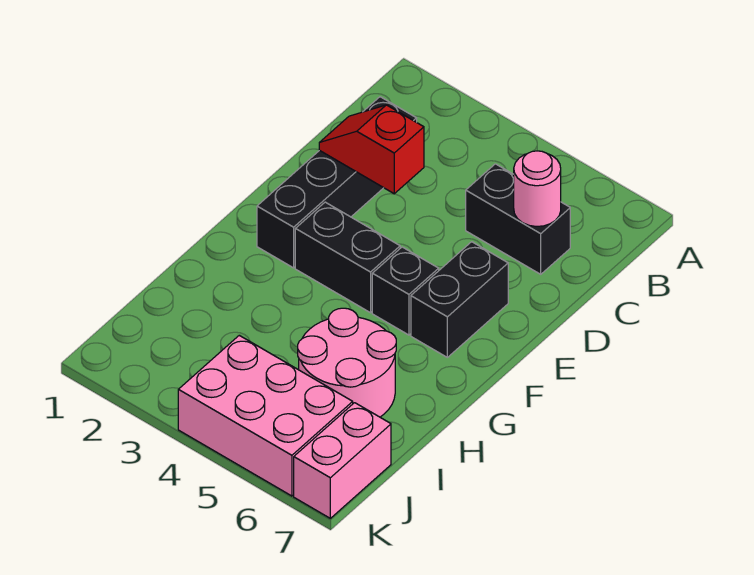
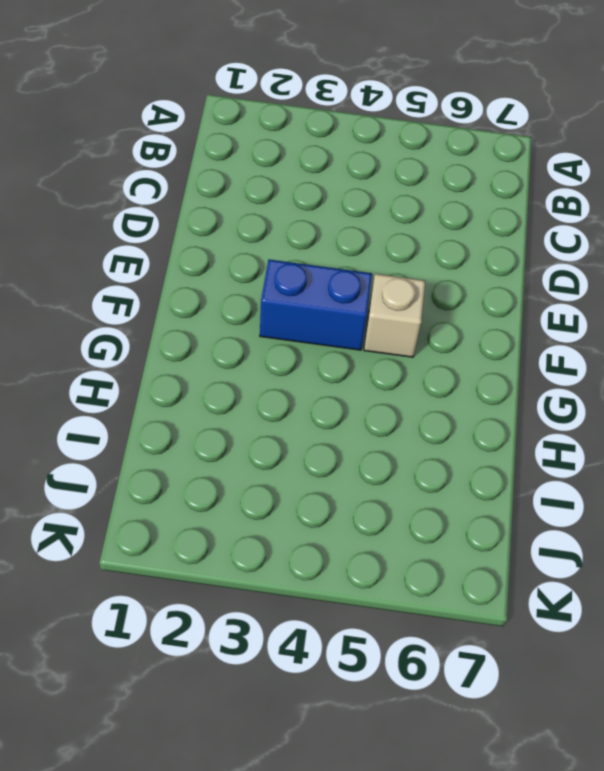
blue brick F3:F4 level 1 -> black brick F3:F4 level 1
tan brick F5 level 1 -> black brick F5 level 1
none -> black brick C2:F2 level 1
none -> black brick C5:C6 level 1

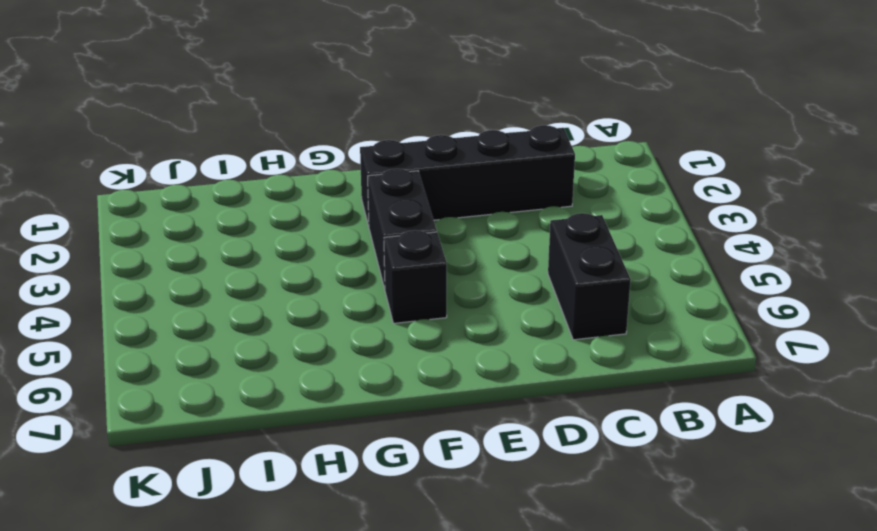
none -> black brick E6:F6 level 1
none -> pink round brick H5:I6 level 1

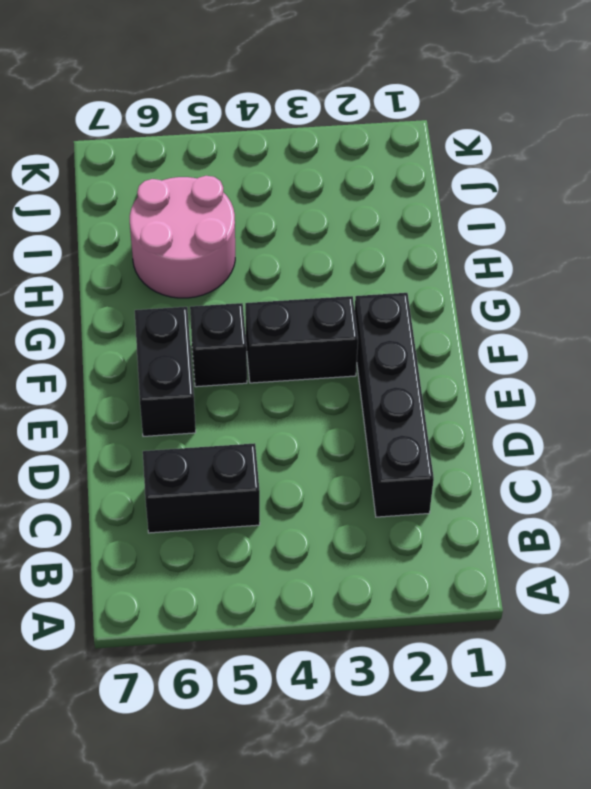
none -> pink brick J4:K6 level 1
none -> pink brick J7:K7 level 1

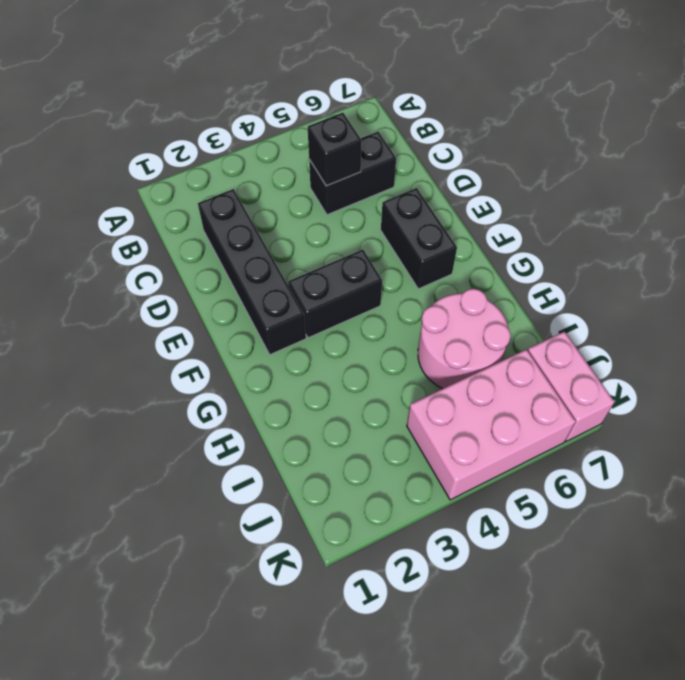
black brick C5 level 2 -> black brick F5 level 1
none -> pink round brick C6 level 2
none -> red slope D2:D3 level 2 top 3

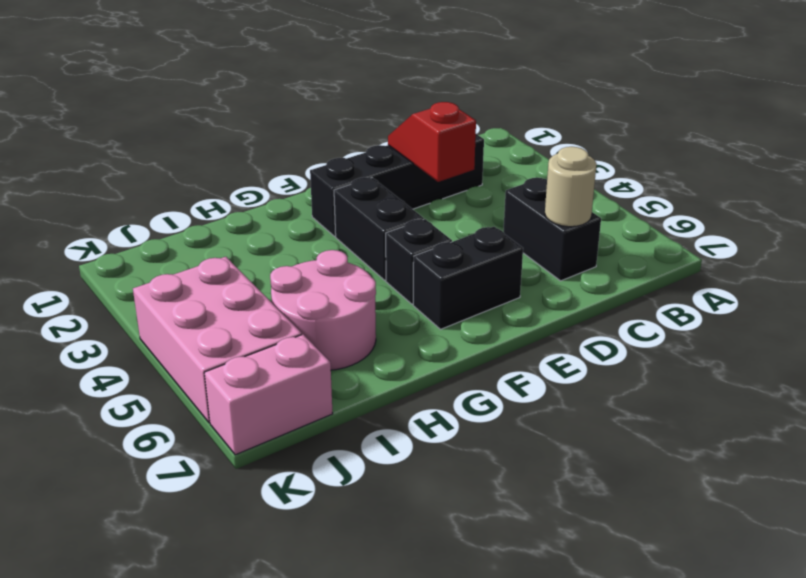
tan round brick C6 level 2 -> pink round brick C6 level 2

